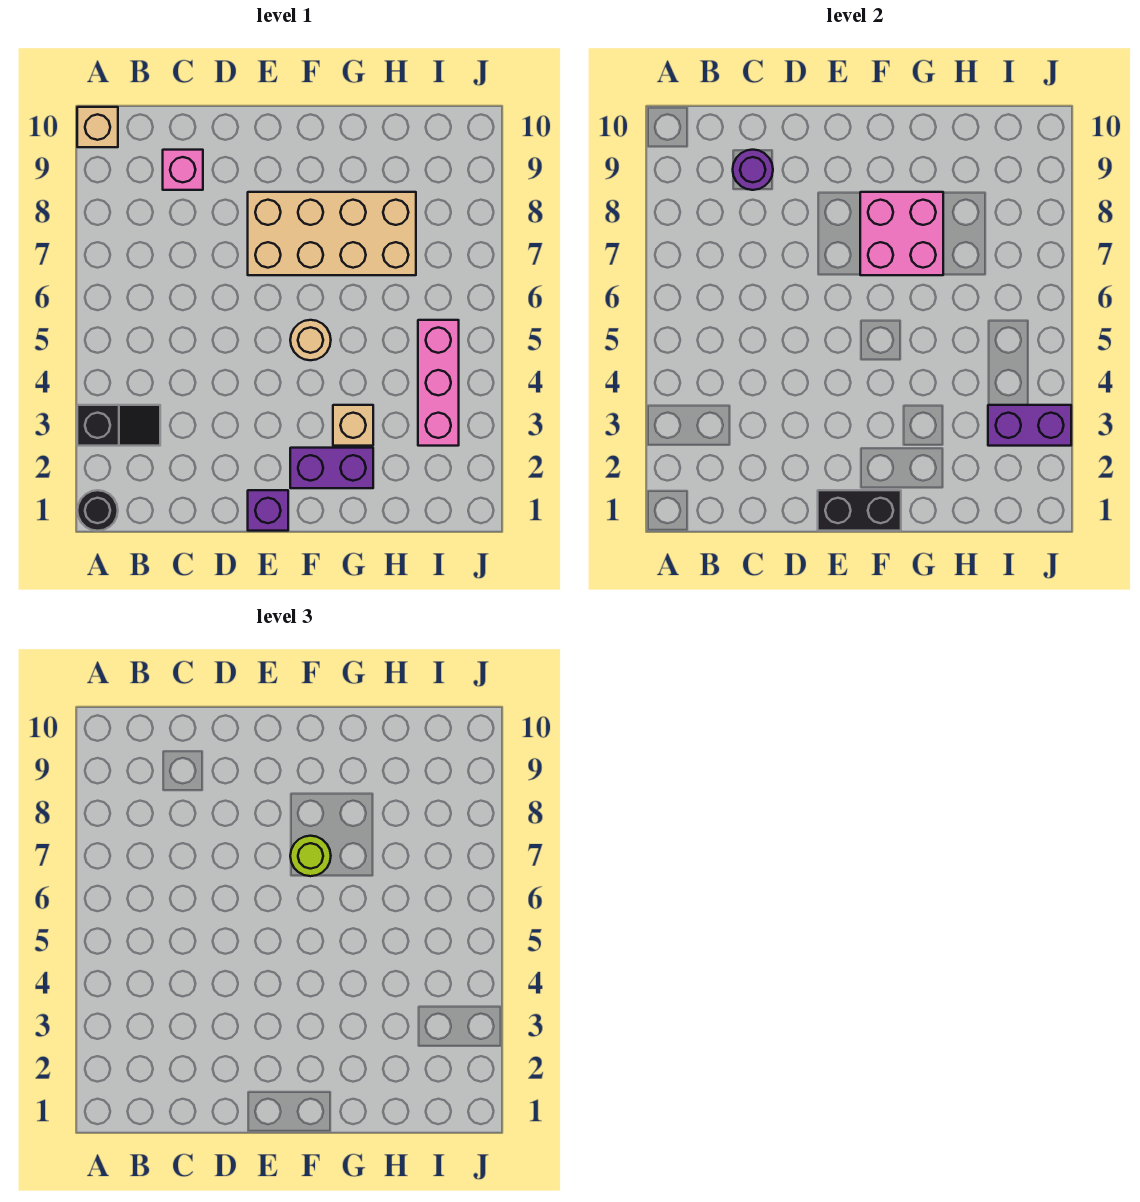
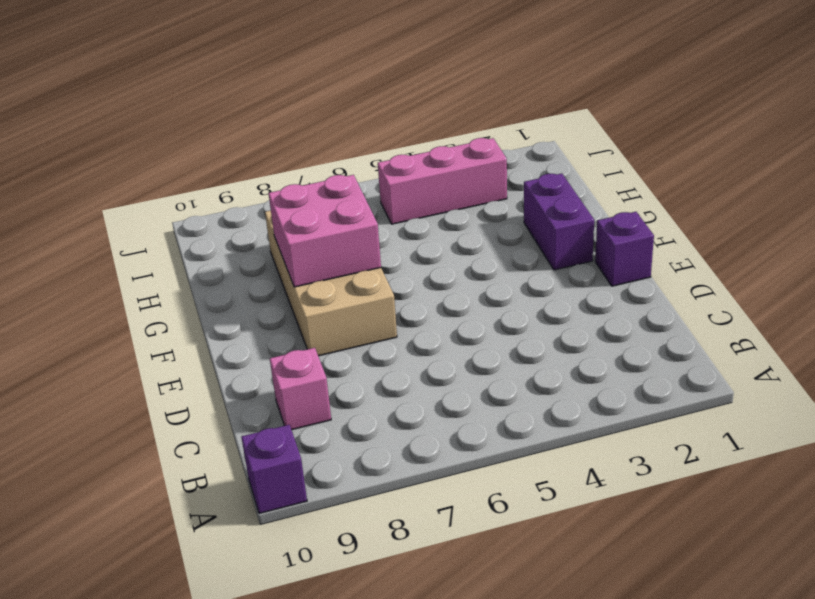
purple brick A10 level 1 -> tan brick A10 level 1
none -> black round brick A1 level 1
none -> black slope A3:B3 level 1 top A
none -> tan round brick F5 level 1

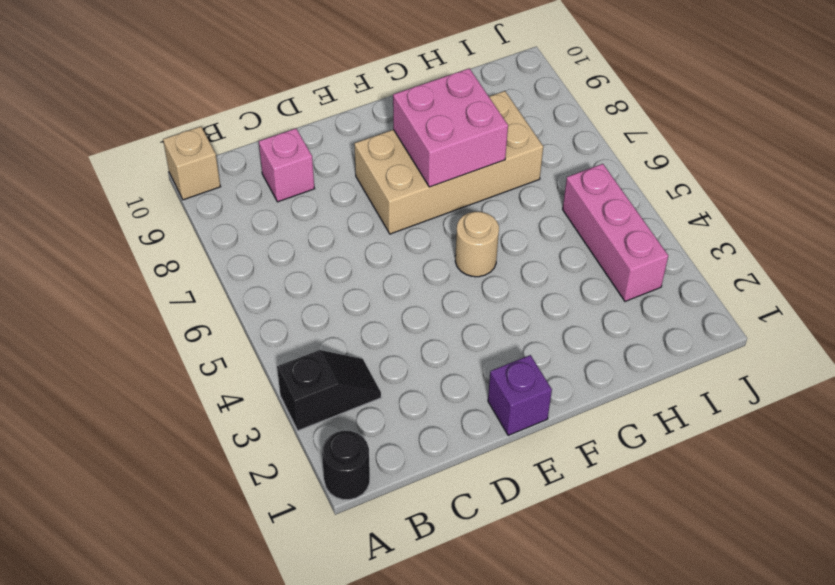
none -> purple brick F2:G2 level 1
none -> tan brick G3 level 1
none -> purple round brick C9 level 2

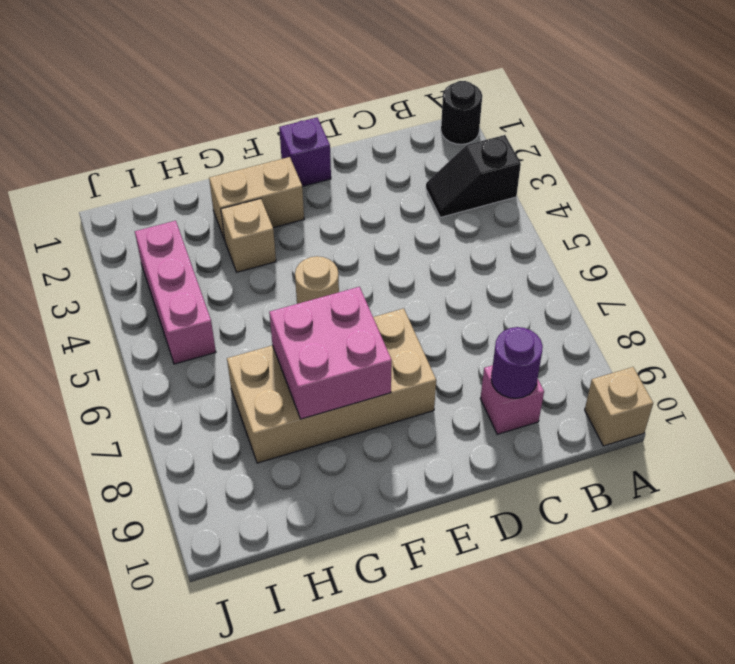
tan brick F2:G2 level 1 -> purple brick F2:G2 level 1
none -> black brick E1:F1 level 2
none -> purple brick I3:J3 level 2
none -> lime round brick F7 level 3

